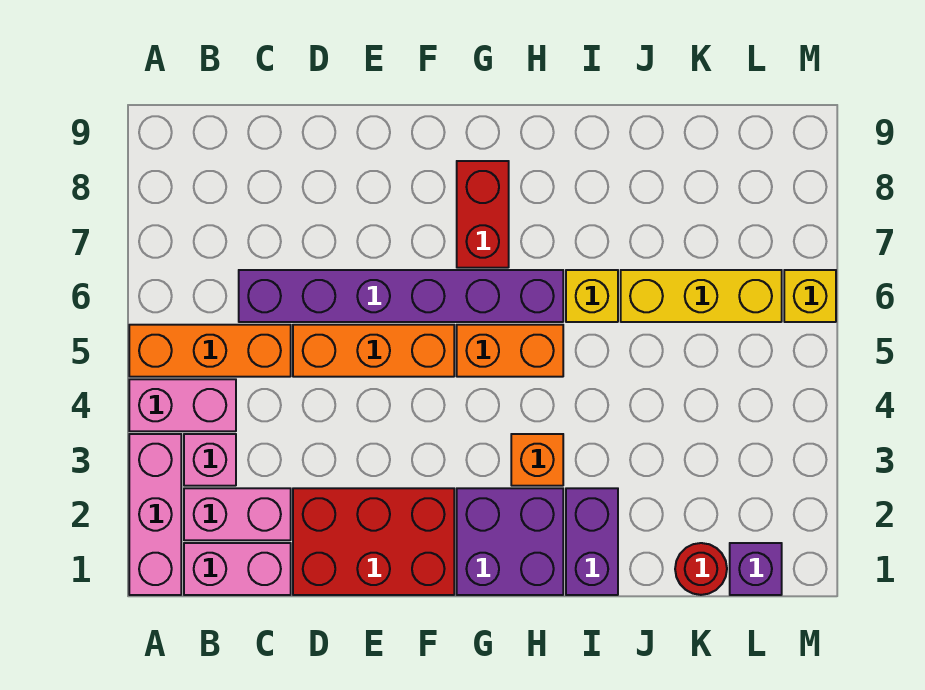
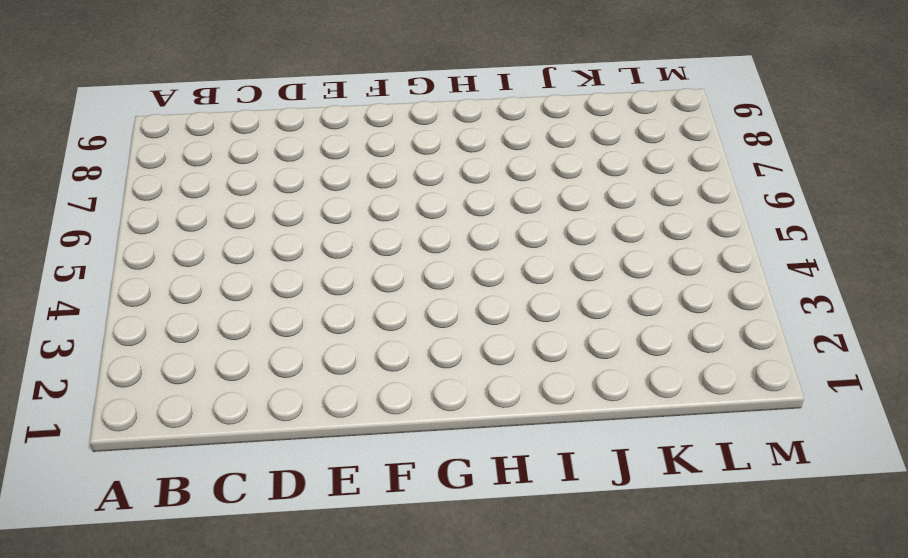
none -> pink brick A1:A3 level 1
none -> pink brick A4:B4 level 1
none -> orange brick A5:C5 level 1

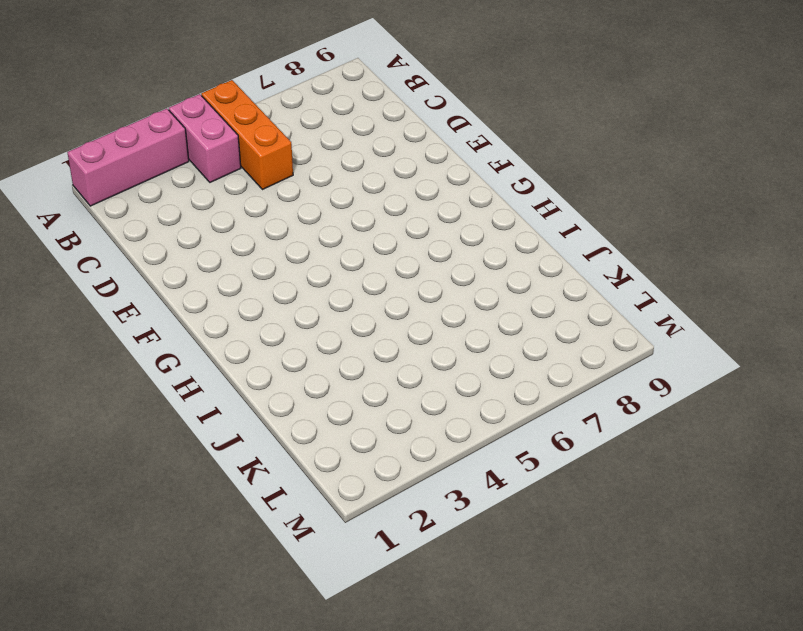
none -> pink brick B1:C1 level 1
none -> pink brick B2:C2 level 1
none -> pink brick B3 level 1

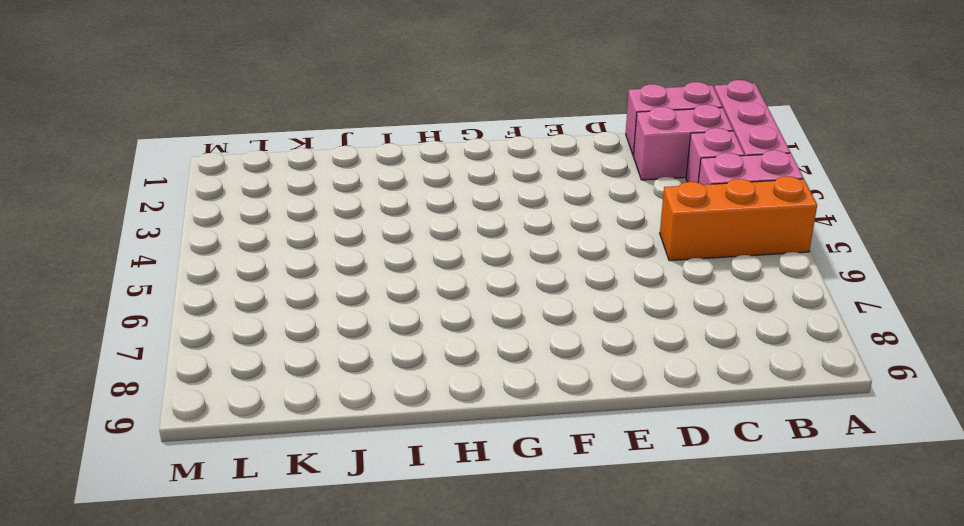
none -> purple brick C6:H6 level 1
none -> red brick D1:F2 level 1
none -> orange brick D5:F5 level 1

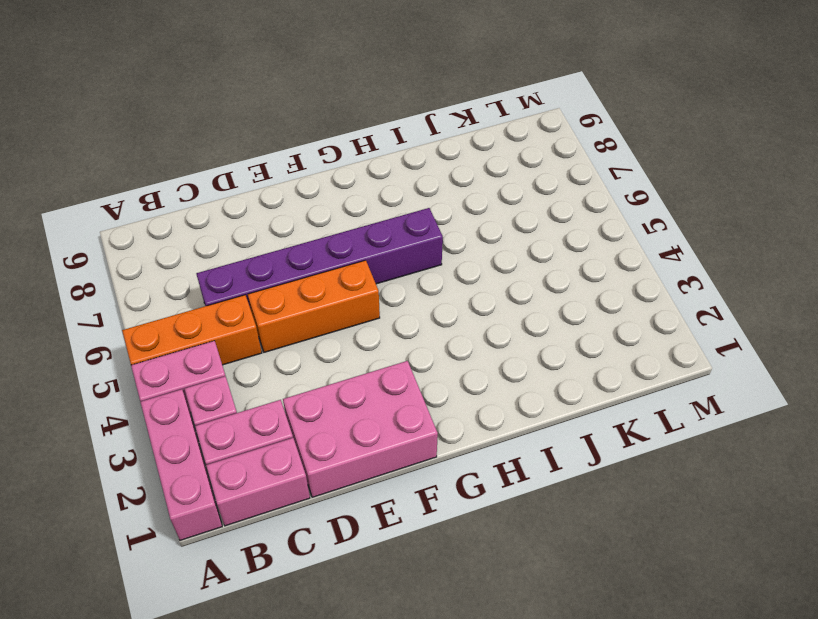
pink brick D1:F2 level 1 -> red brick D1:F2 level 1
none -> purple brick G1:H2 level 1
none -> orange brick G5:H5 level 1
none -> red brick G7:G8 level 1

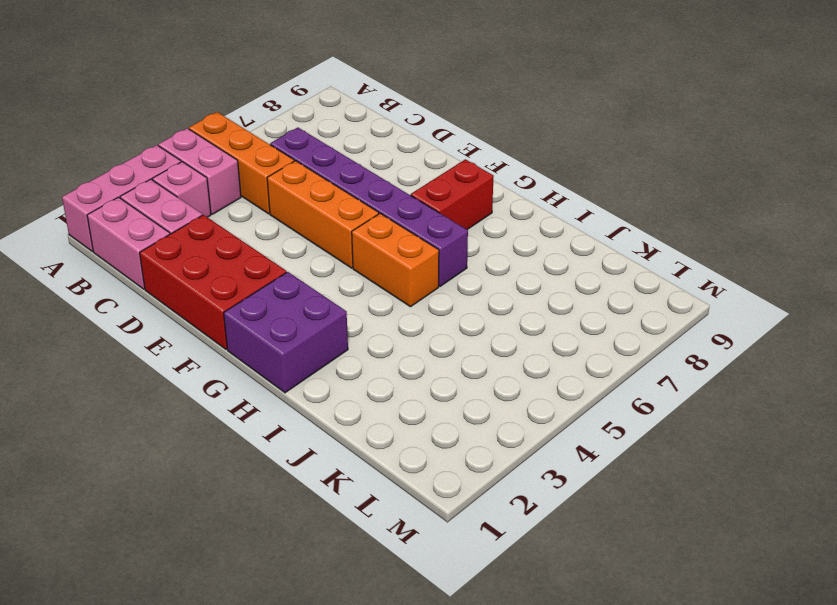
none -> orange brick H3 level 1
none -> purple brick I1:I2 level 1
none -> yellow brick I6 level 1

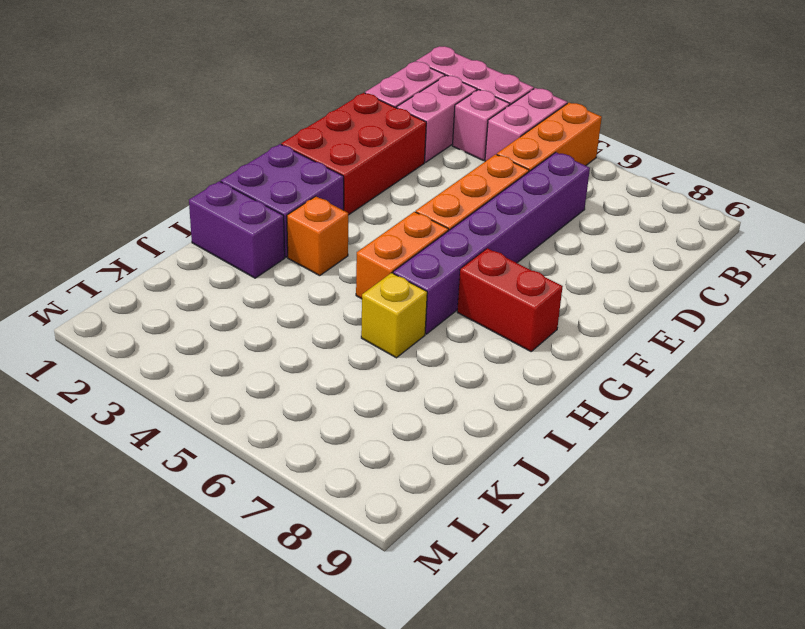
none -> yellow brick J6:L6 level 1
none -> red round brick K1 level 1
none -> purple brick L1 level 1

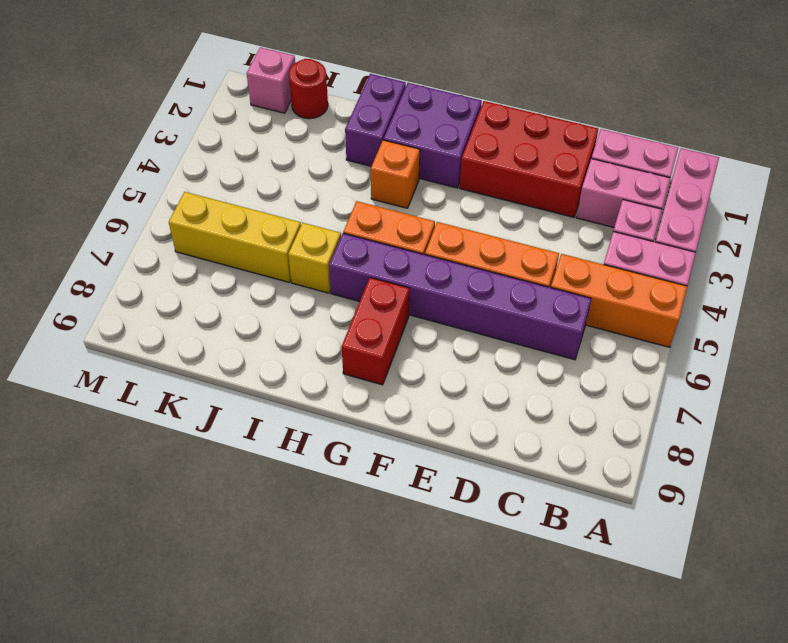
pink brick L1 level 1 -> purple brick L1 level 1
none -> yellow brick M6 level 1

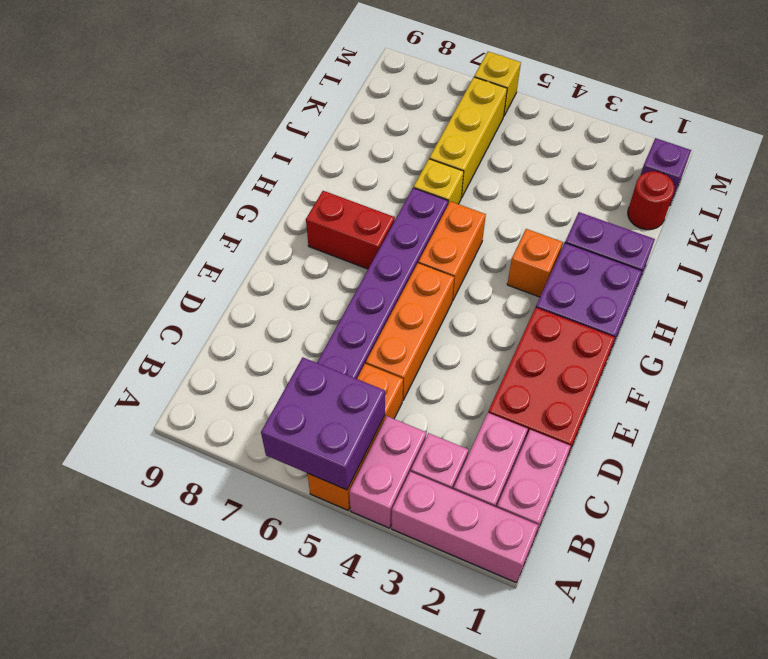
purple brick A5:B6 level 2 -> none

